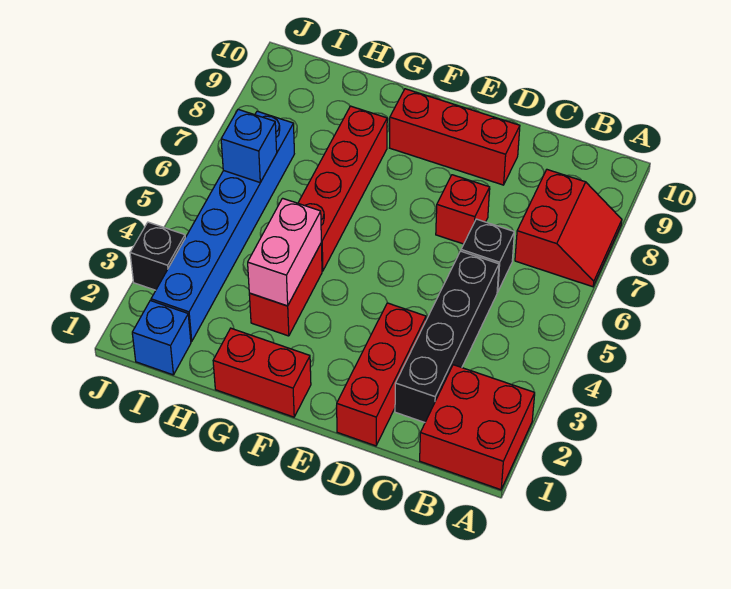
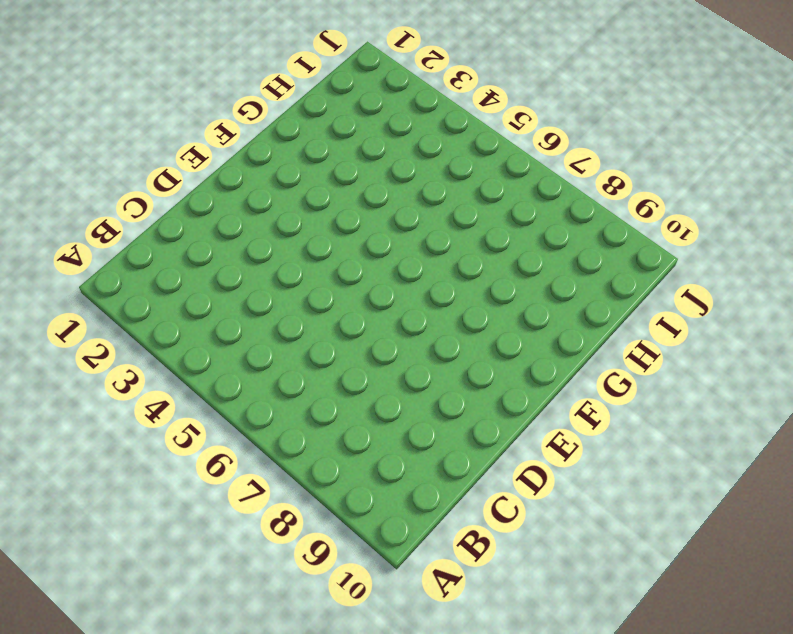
none -> red brick A1:B2 level 1
none -> red slope A7:B8 level 1 top B
none -> black brick C2:C5 level 1

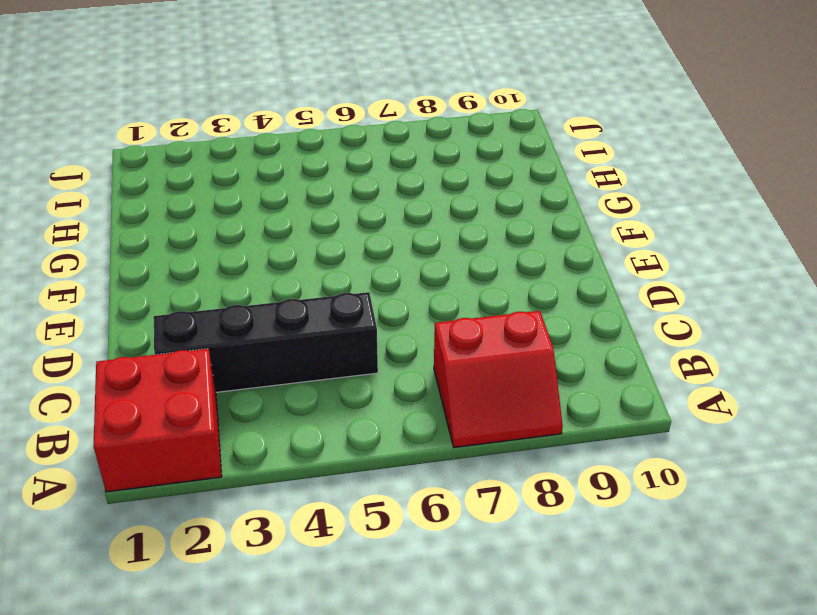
none -> black brick C6 level 1
none -> red brick D1:D3 level 1
none -> red brick D7 level 1

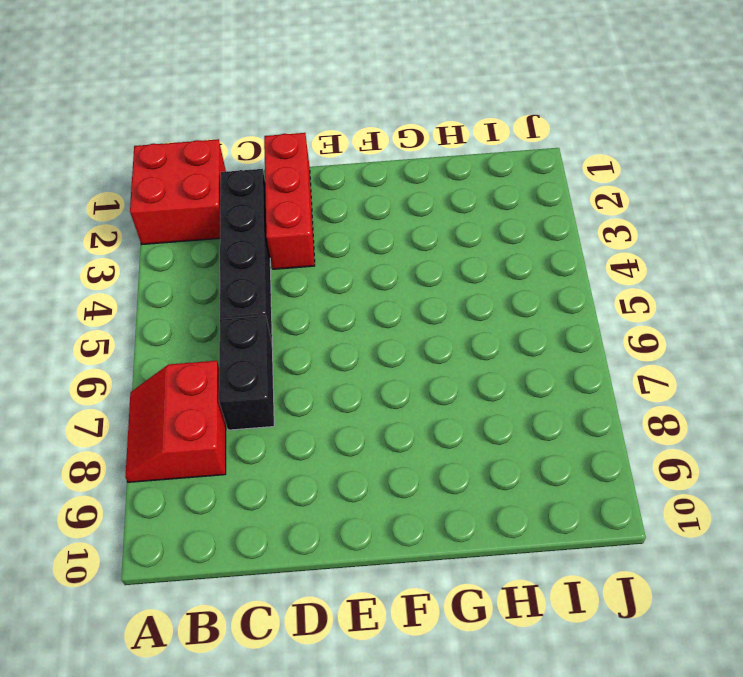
black brick C6:C7 level 1 -> black brick C6 level 1
none -> red brick D7 level 1
none -> red brick D9:F9 level 1
none -> red brick F1:G1 level 1

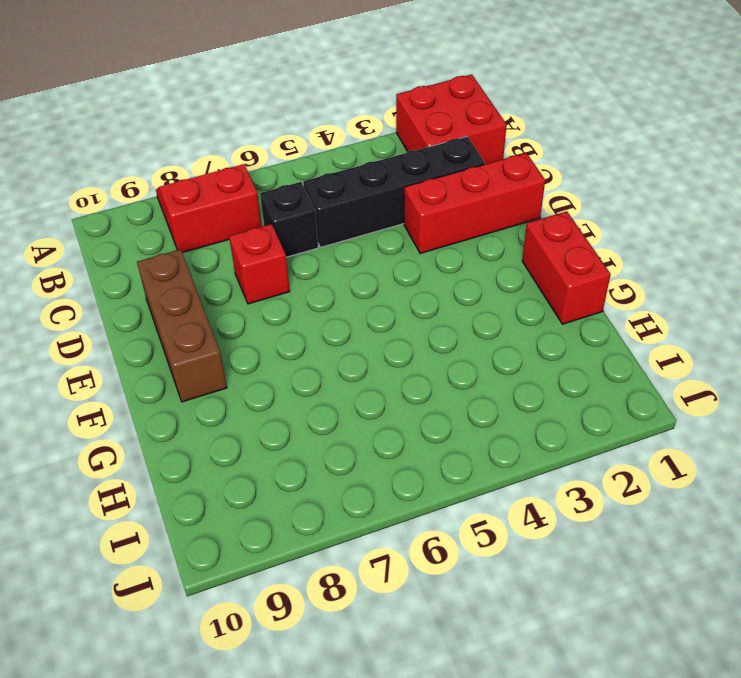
brown brick D9:F9 level 1 -> red brick D9:F9 level 1
none -> red brick G3:G4 level 1
none -> red brick G5:G8 level 1
none -> blue brick I1 level 1

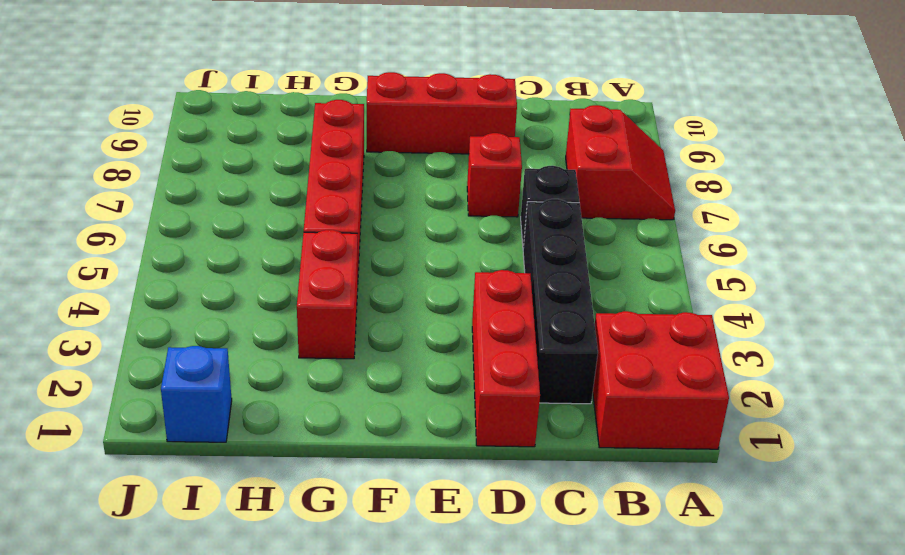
none -> red brick F1:G1 level 1
none -> blue brick I2:I7 level 1
none -> black brick J3 level 1

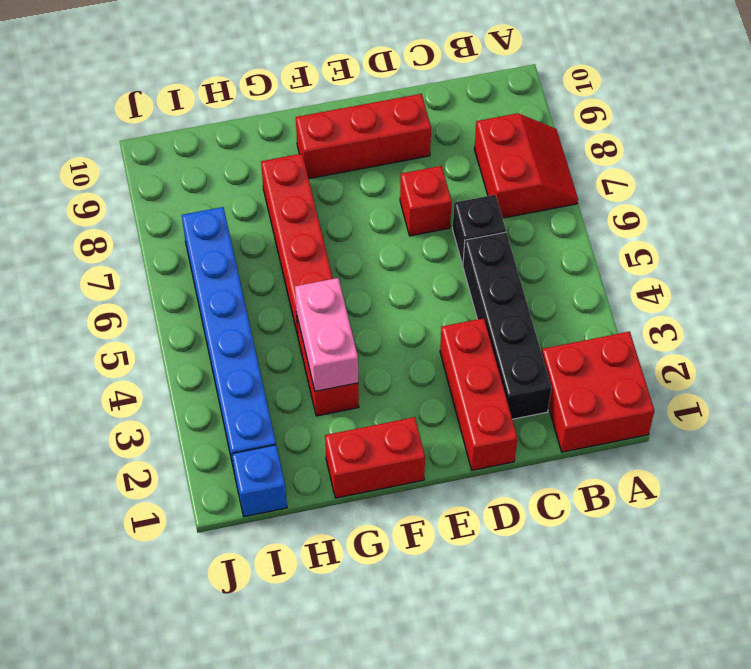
none -> black brick J3 level 1
none -> blue brick I6 level 2

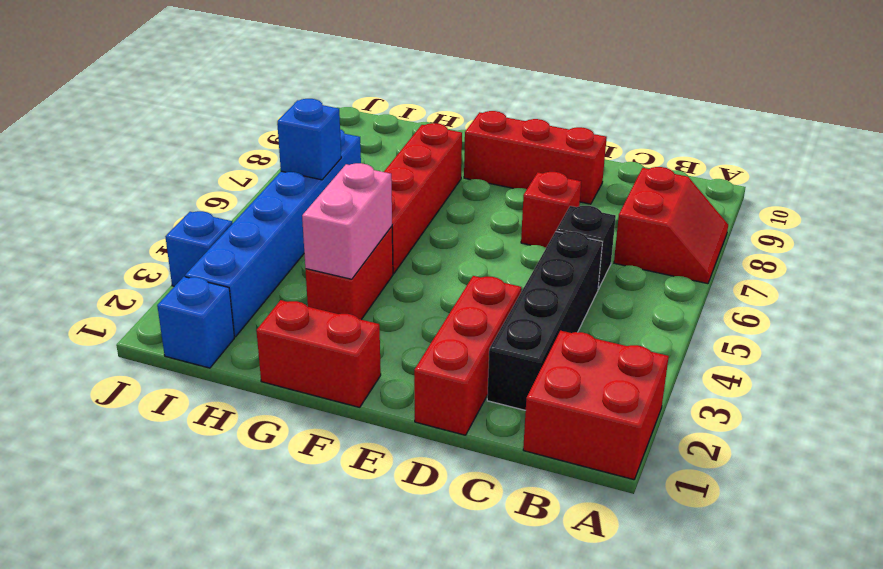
blue brick J3 level 1 -> black brick J3 level 1

